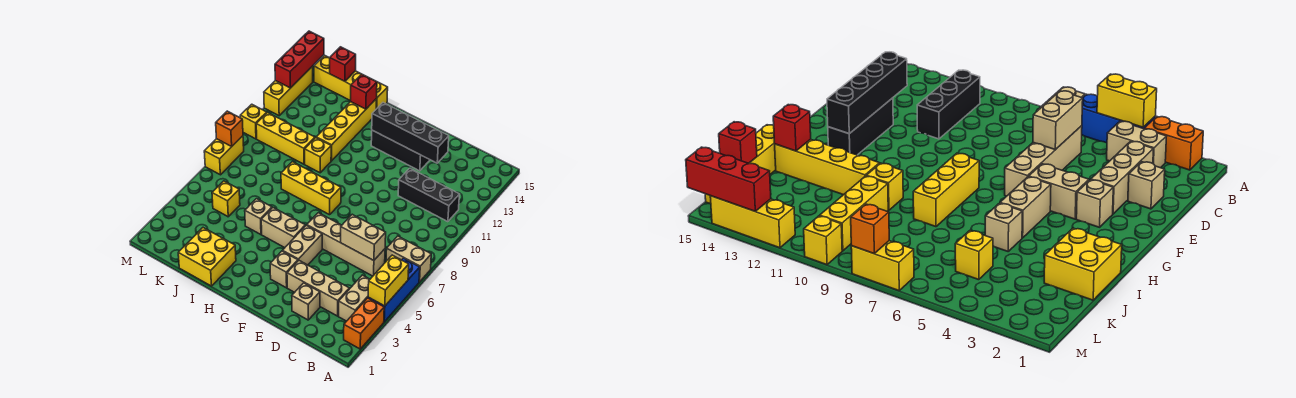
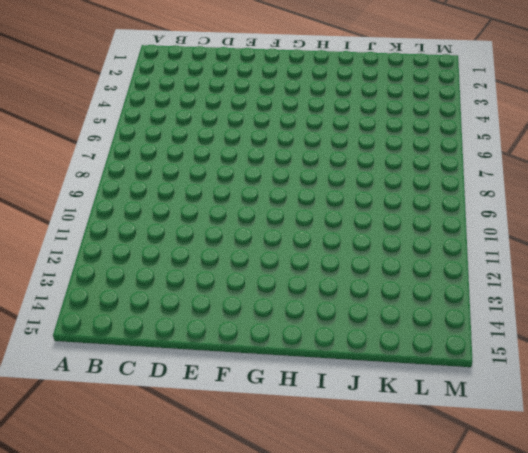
none -> orange brick A2:A3 level 1
none -> blue brick A4:A6 level 1
none -> tan brick A7:B7 level 1
none -> tan brick B3:B4 level 1

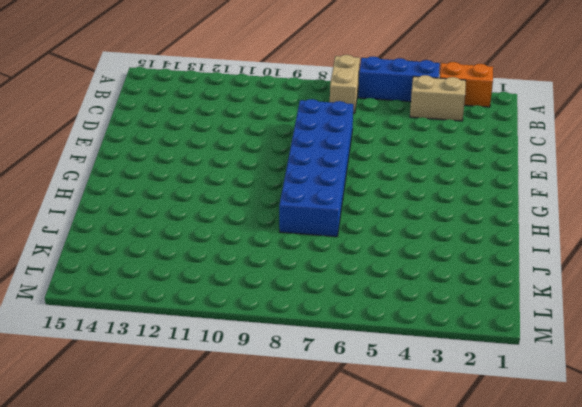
blue brick D7:I8 level 1 -> yellow brick G8:I8 level 1
none -> black brick B11:D11 level 1
none -> tan brick C3:E3 level 1
none -> tan brick C6:F6 level 1
none -> tan brick D2 level 1

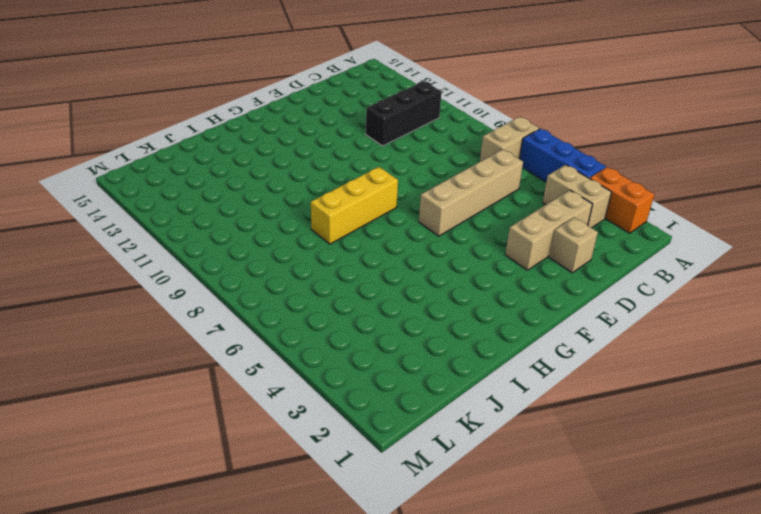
none -> black brick E13:G13 level 1
none -> tan brick F3 level 1
none -> tan brick F4:F5 level 1
none -> tan brick G5:H5 level 1

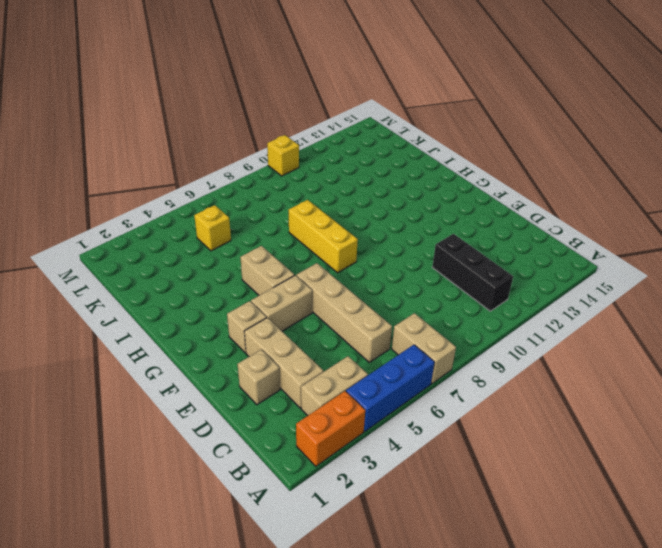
none -> black brick E13:G13 level 1
none -> yellow brick I1:J2 level 1
none -> tan brick I5 level 1
none -> yellow brick I10 level 1

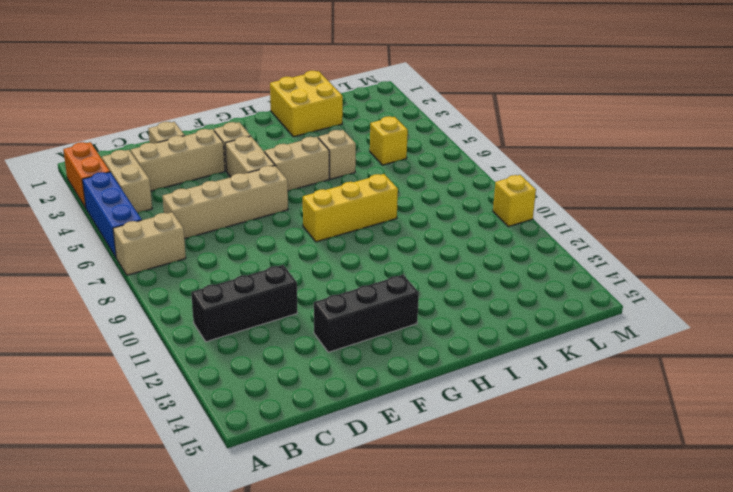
none -> yellow brick I10 level 1
none -> yellow brick I11:I14 level 1
none -> yellow brick I15:L15 level 1
none -> yellow brick J10:L10 level 1

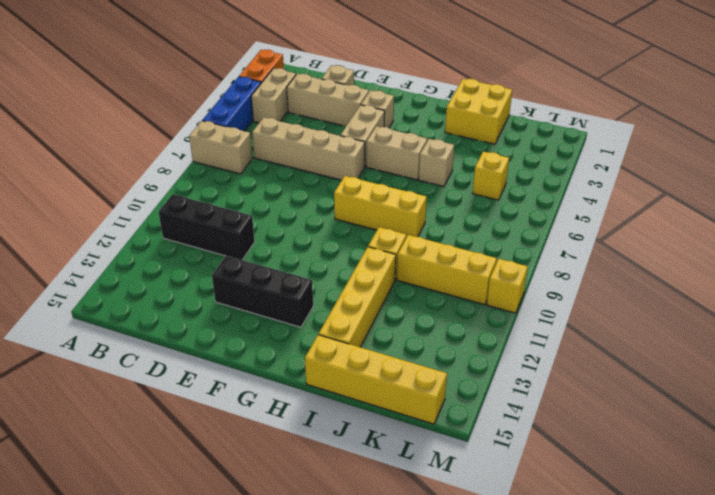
none -> yellow brick M7:M8 level 1
none -> yellow brick M12:M14 level 1
none -> yellow brick A4:A5 level 2
none -> tan brick C6:D6 level 2

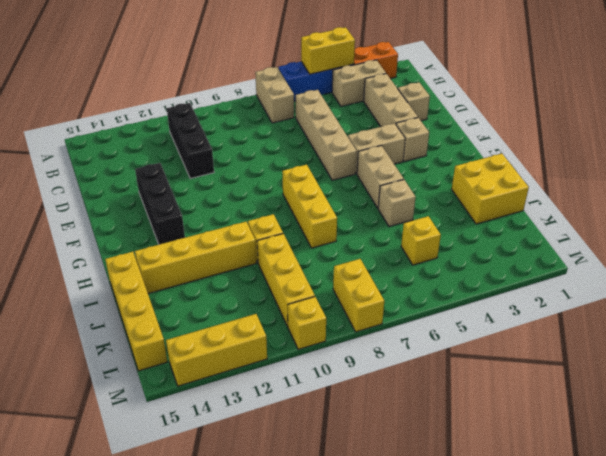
yellow brick L8:M8 level 1 -> yellow brick M7:M8 level 1
none -> tan brick C6:D6 level 2
none -> black brick D13:G13 level 2
none -> red brick I14 level 2
none -> red brick K15 level 2

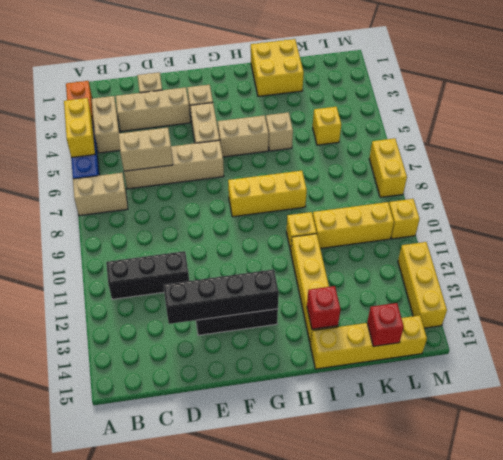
none -> orange brick M8 level 2
none -> red brick M13:M15 level 2

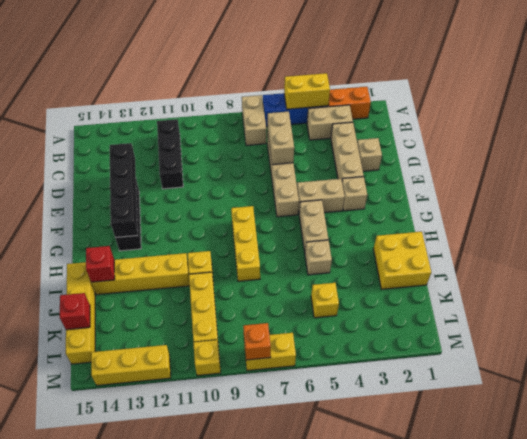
none -> red brick M13:M15 level 2

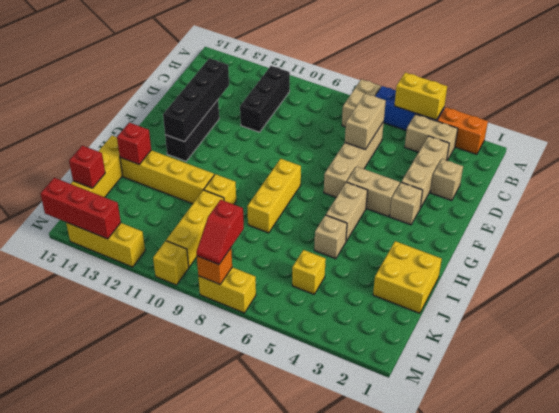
red slope L8:M8 level 3 top L -> none

